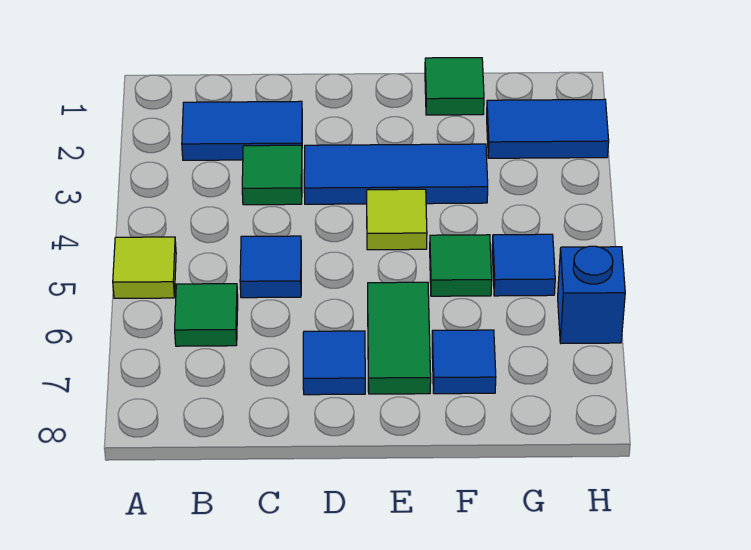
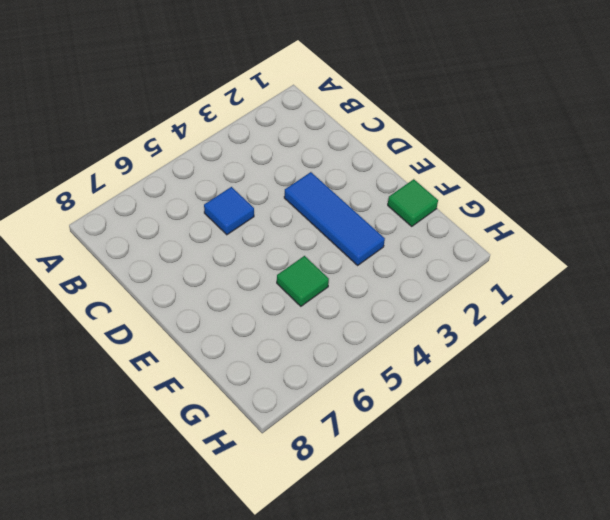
none -> lime tile A5 level 1
none -> blue tile B2:C2 level 1
none -> green tile B6 level 1

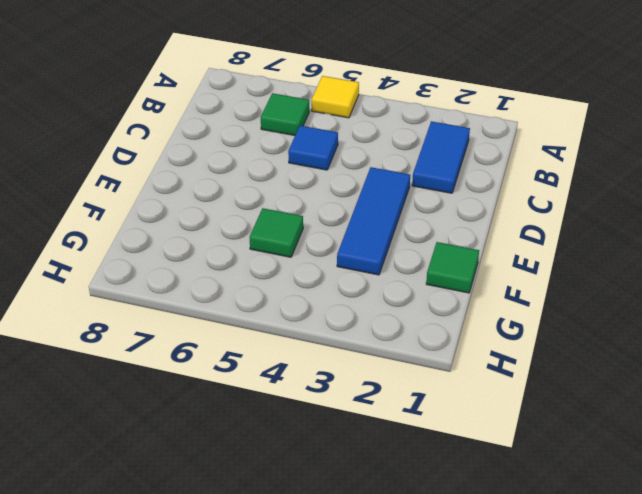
yellow tile A5 level 1 -> lime tile A5 level 1
none -> green tile C3 level 1
none -> blue tile D7 level 1
none -> lime tile E4 level 1

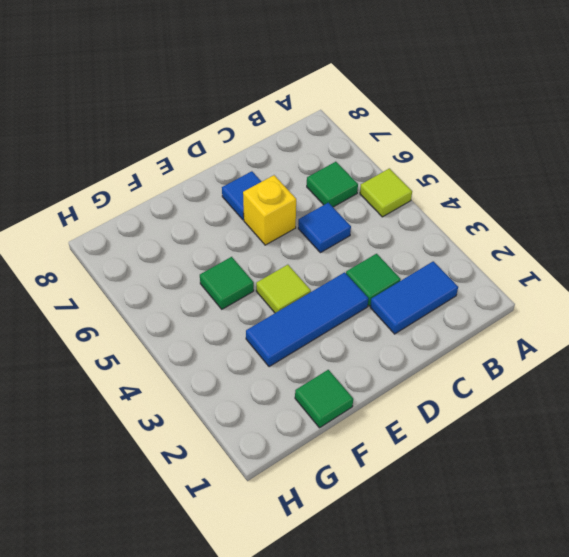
yellow brick D6 level 1 -> none
none -> green tile E6:E7 level 1
none -> blue tile F7 level 1
none -> blue tile G2:H2 level 1

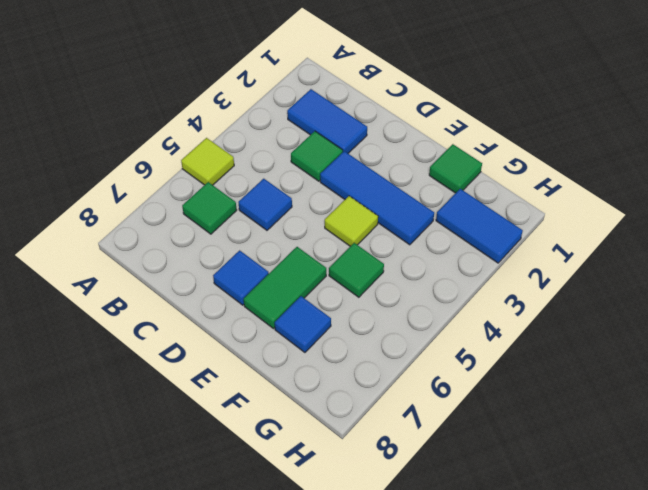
none -> blue tile G5 level 1
none -> blue brick H6 level 1

